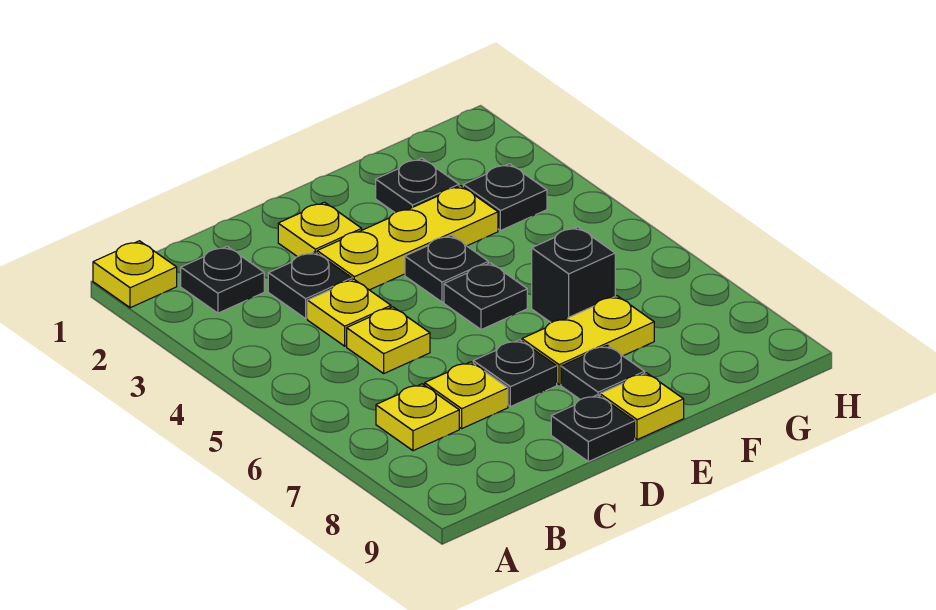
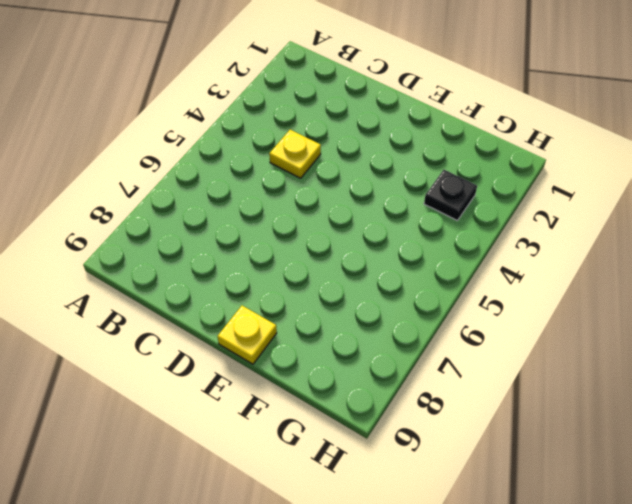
none -> yellow plate A1 level 1
none -> black plate B2 level 1
none -> yellow plate B7 level 1

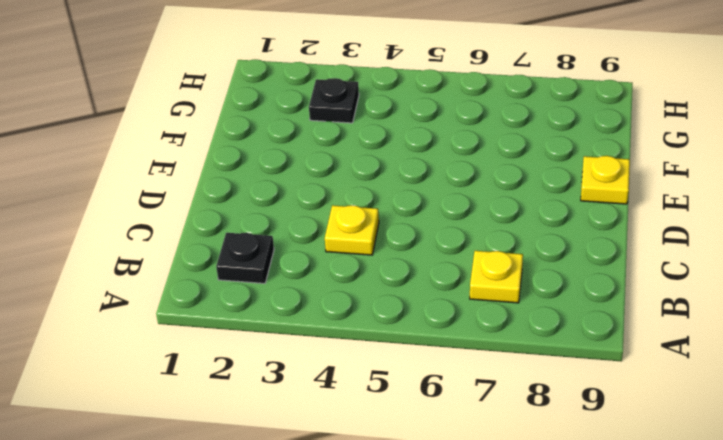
none -> yellow plate A1 level 1
none -> black plate C3 level 1
none -> yellow plate C5 level 1

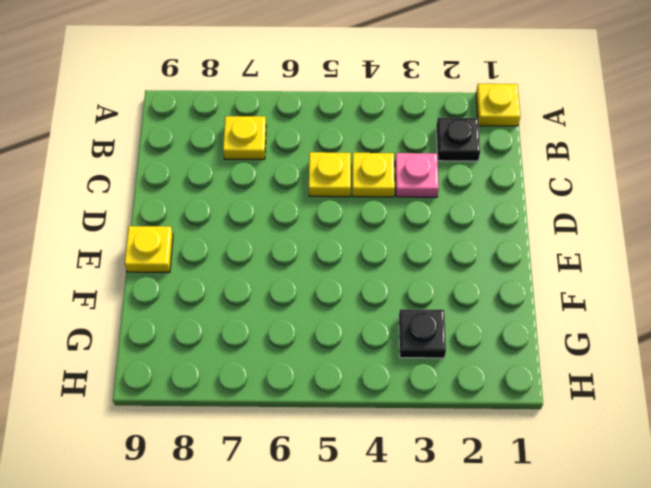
pink plate C3 level 1 -> black plate C3 level 1
none -> yellow plate C7 level 1
none -> yellow plate D2 level 1
none -> yellow plate D3:F3 level 1

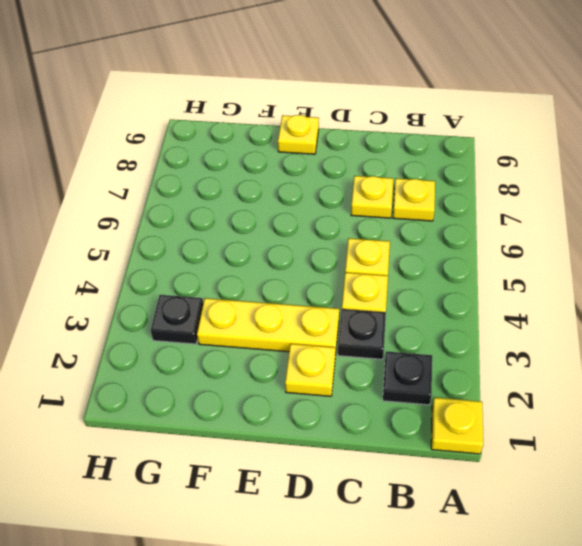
none -> black plate D7 level 1
none -> black plate D9 level 1
none -> black plate E4 level 1

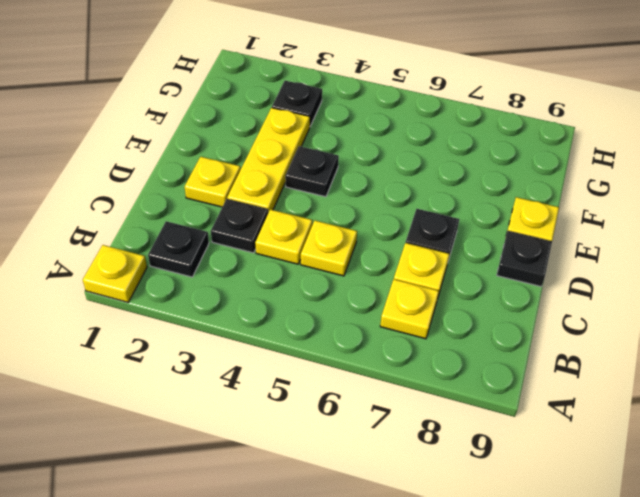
none -> black plate E5 level 1
none -> yellow plate E7:F7 level 1
none -> black plate E8 level 1

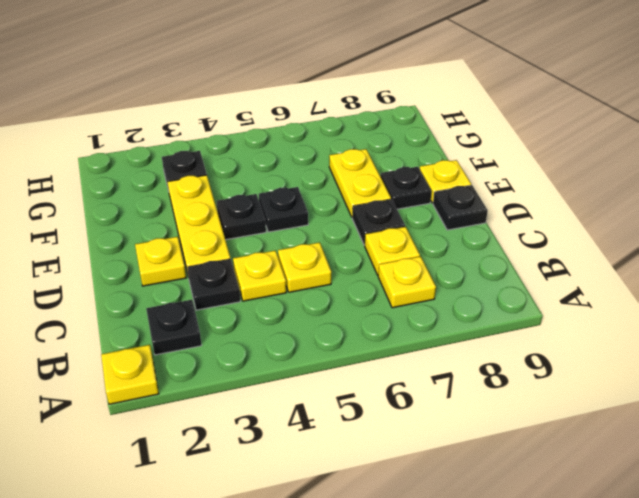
none -> black plate F2 level 1
none -> black brick F6 level 1

